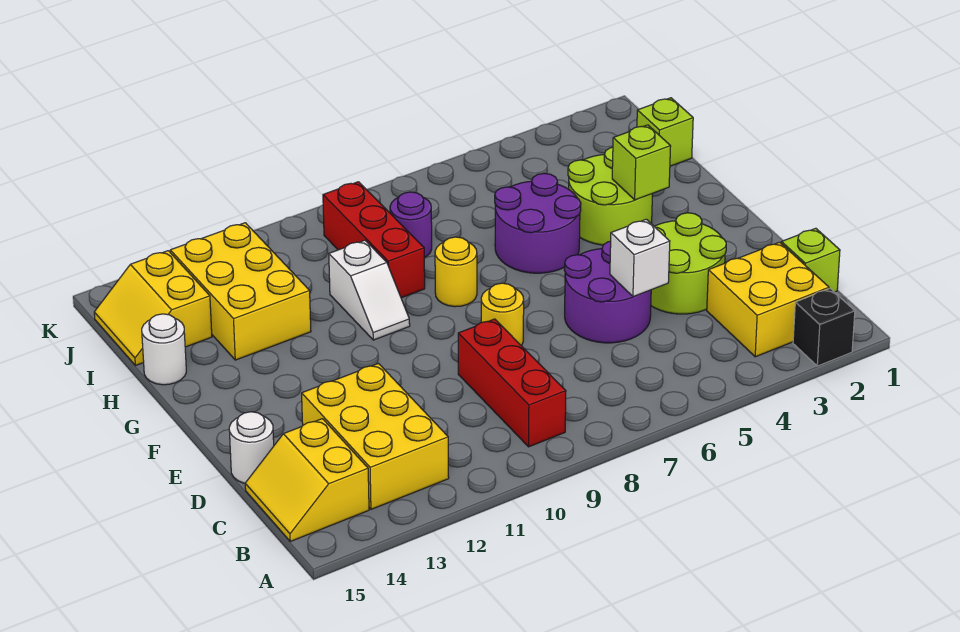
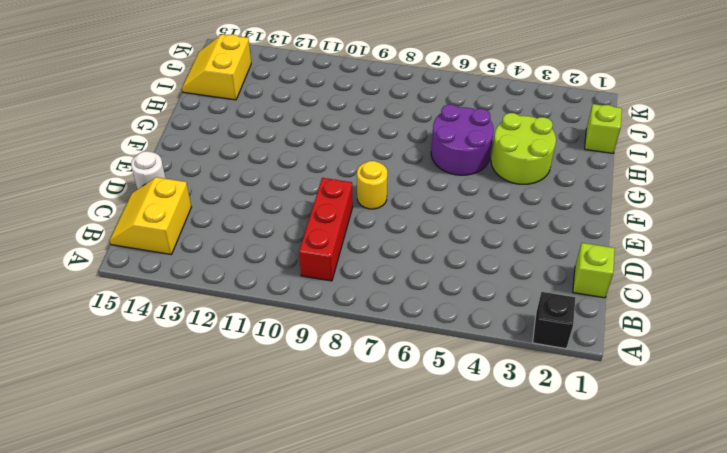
none -> yellow brick B2:C3 level 1
none -> yellow brick B12:D13 level 1
none -> lime round brick D3:E4 level 1

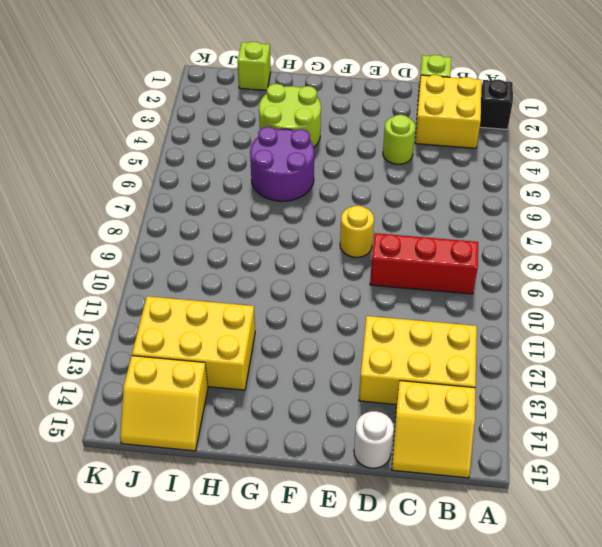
lime round brick D4 level 1 -> lime round brick D3:E4 level 1
none -> purple round brick D5:E6 level 1
none -> yellow round brick G8 level 1
none -> white slope G10:H10 level 1 top H

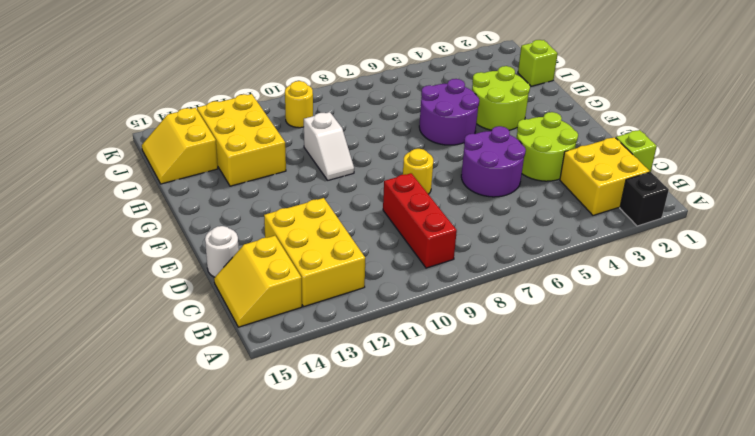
yellow round brick J10 level 1 -> yellow round brick G8 level 1
none -> red brick H9:J9 level 1
none -> white round brick H15 level 1
none -> purple round brick I8 level 1

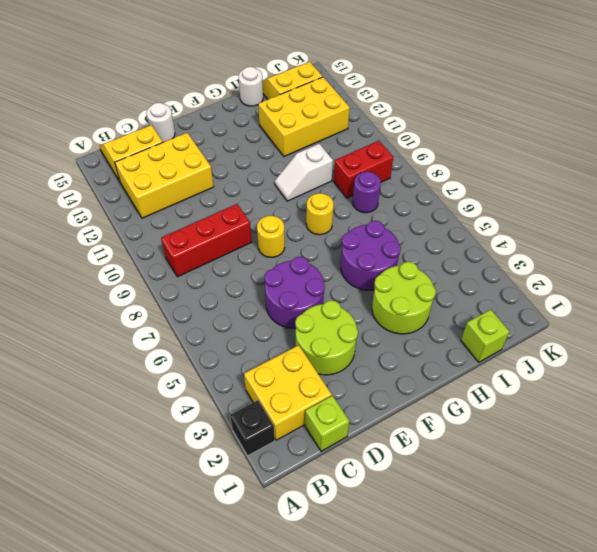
red brick I9:J9 level 1 -> red brick H9:J9 level 1
none -> white brick D5 level 2
none -> lime brick G3 level 2

